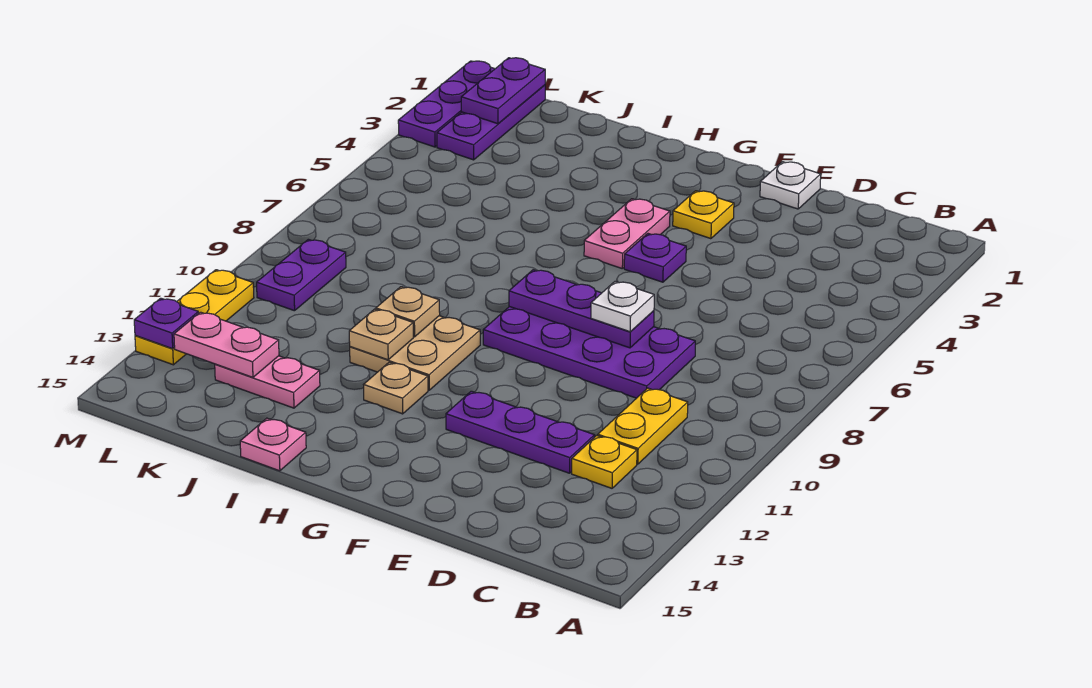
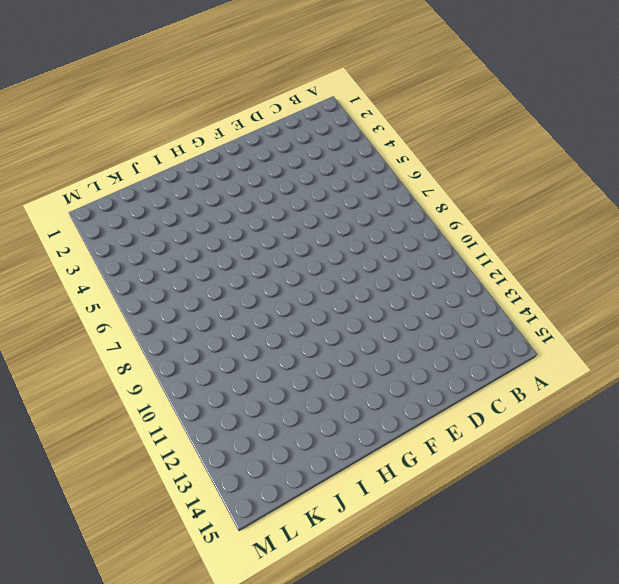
none -> yellow plate C10:C11 level 1
none -> yellow plate C12 level 1
none -> purple plate D8:G9 level 1

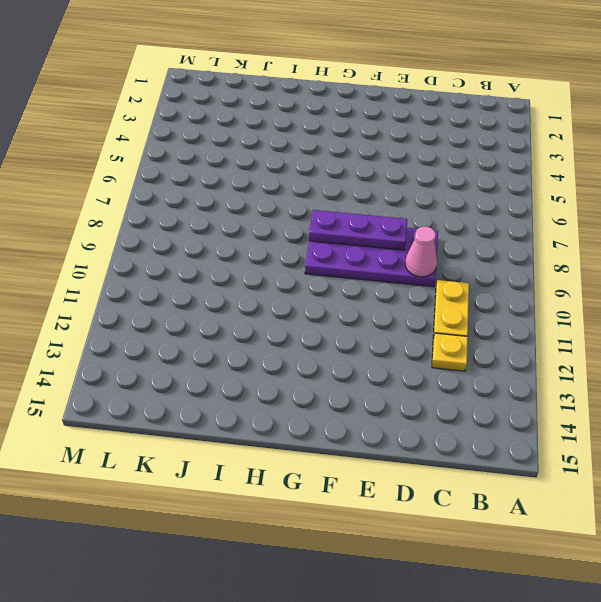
pink cone D9 level 2 -> none
none -> purple plate D12:F12 level 1
none -> white plate E1 level 1
none -> yellow plate F3 level 1

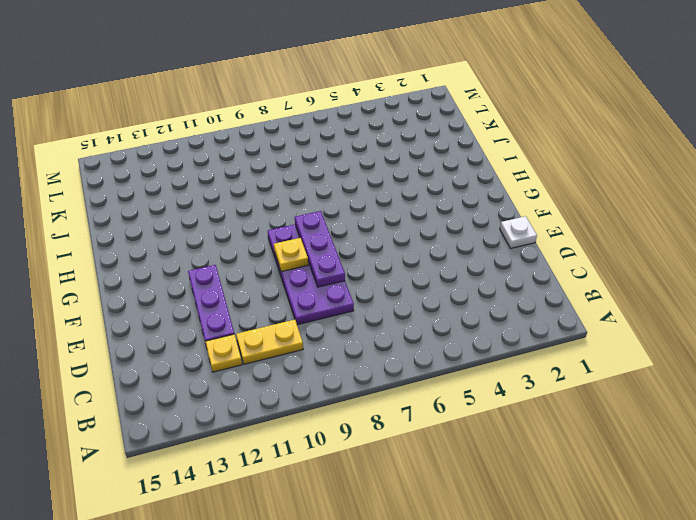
yellow plate F9 level 2 -> yellow plate F3 level 1
none -> purple plate F5 level 1
none -> pink plate G4:G5 level 1
none -> tan plate H10:I11 level 1

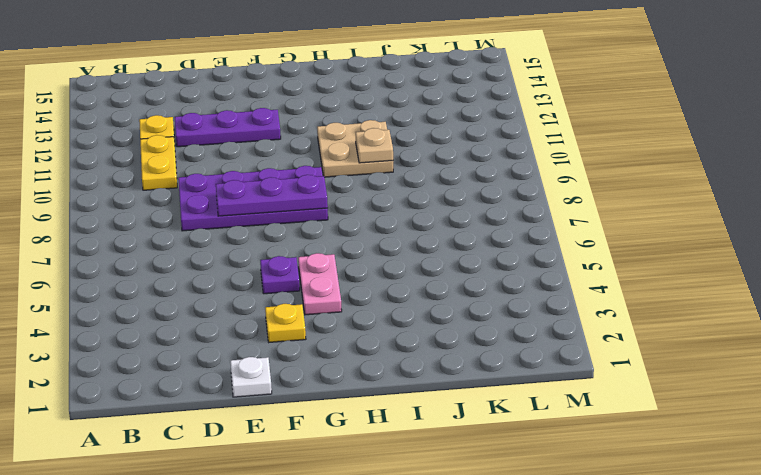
none -> tan plate H12 level 1
none -> pink plate I15 level 1
none -> pink plate J13:K13 level 1

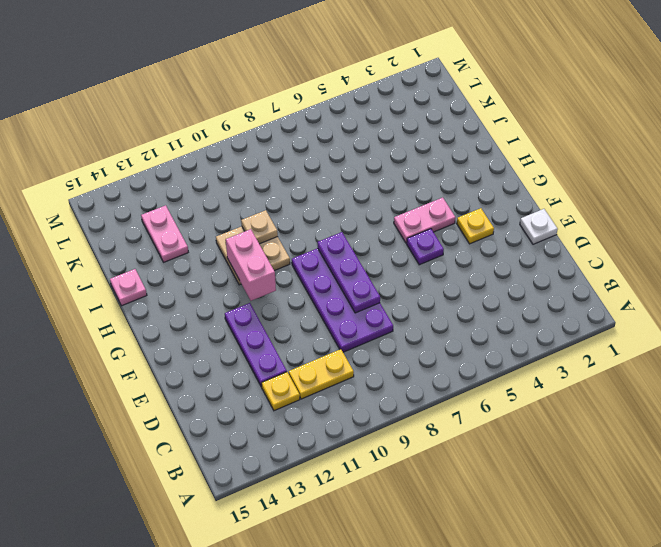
pink brick G11:H11 level 2 -> none
none -> tan plate H12 level 1
none -> purple plate L1:L3 level 1
none -> purple plate L9:L10 level 1

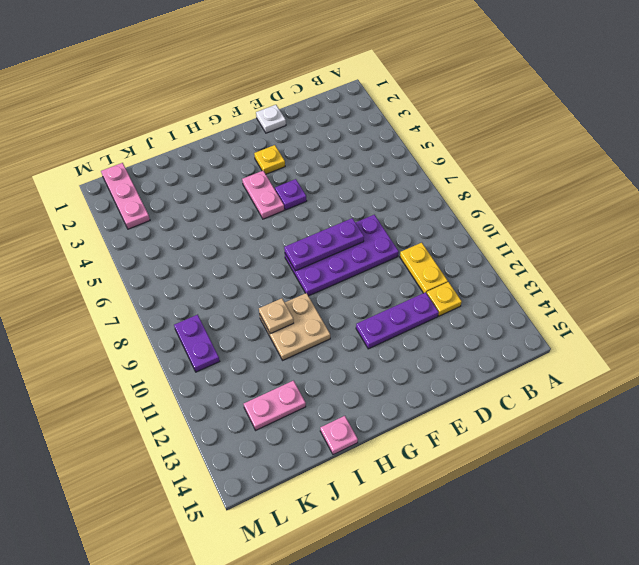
pink plate L1:L3 level 1 -> purple plate L1:L3 level 1
none -> tan plate H12 level 1
none -> purple plate M1:M3 level 1
none -> yellow plate M11:M13 level 1

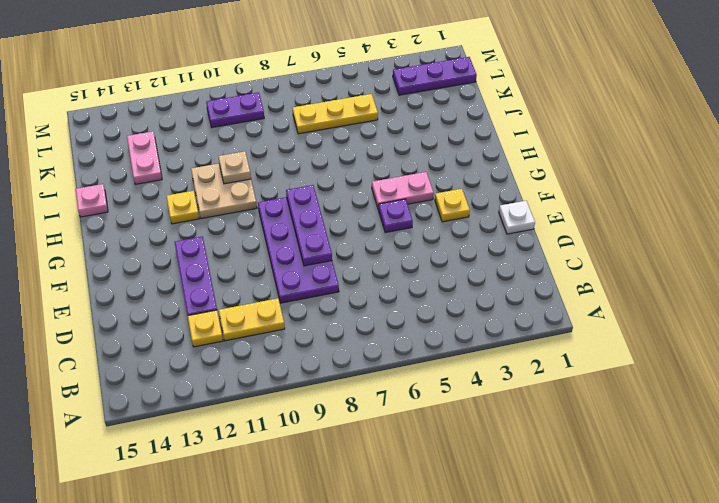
yellow plate H12 level 1 -> tan plate H12 level 1
yellow plate K5:K7 level 1 -> yellow plate M11:M13 level 1
none -> purple plate M1:M3 level 1
none -> tan plate I11 level 2
none -> pink plate K13:L13 level 2

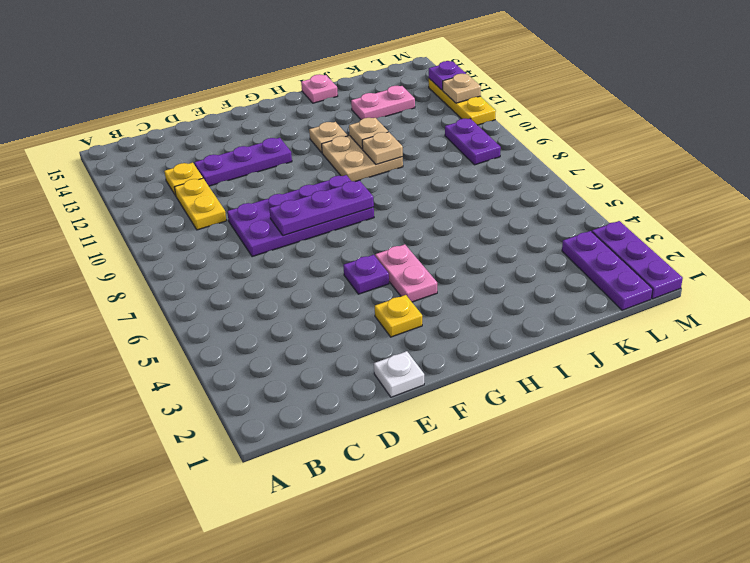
tan plate M12 level 2 -> none
none -> pink plate K13:L13 level 2
none -> purple plate L1:L2 level 2
none -> white plate E8 level 3

